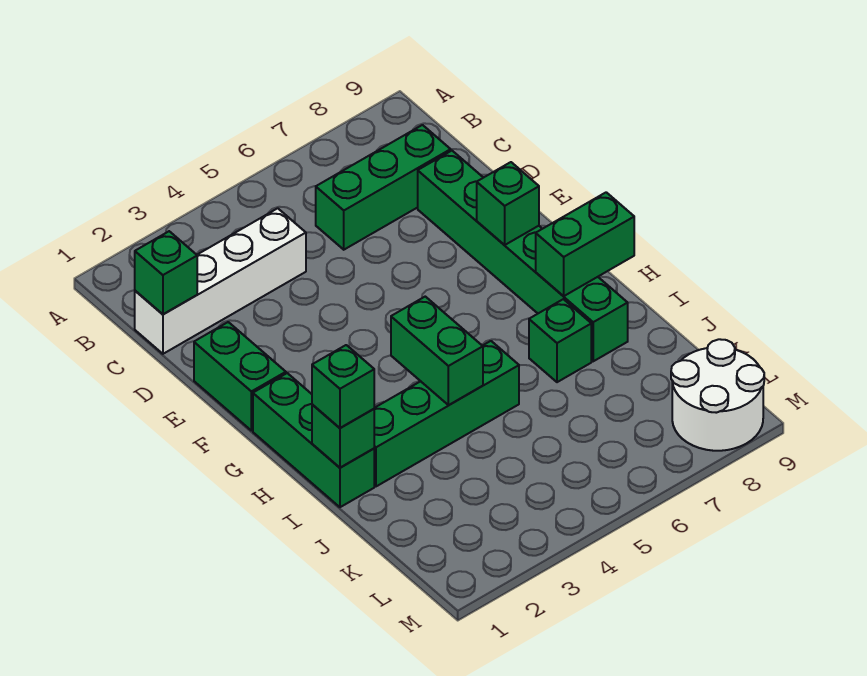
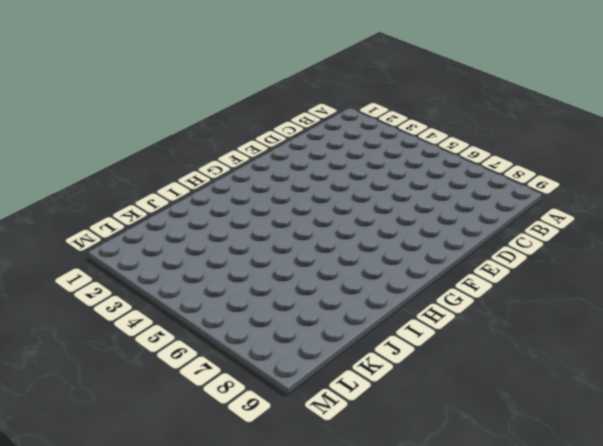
none -> white brick C1:C4 level 1
none -> green brick C6:C8 level 1
none -> green brick D8:I8 level 1

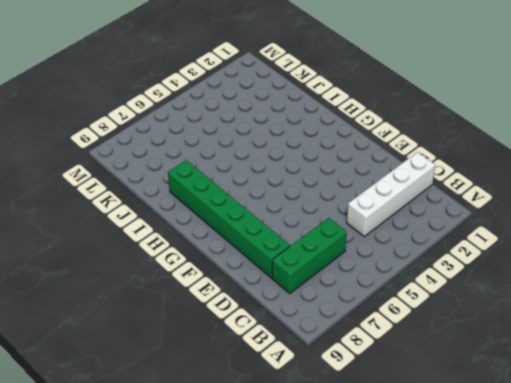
none -> green brick E1:F1 level 1
none -> green brick G1:I1 level 1
none -> green brick I2:I5 level 1

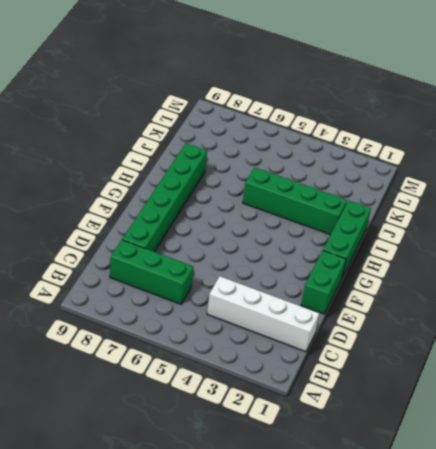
none -> green brick I7 level 1
none -> white round brick L8:M9 level 1
none -> green brick C1 level 2

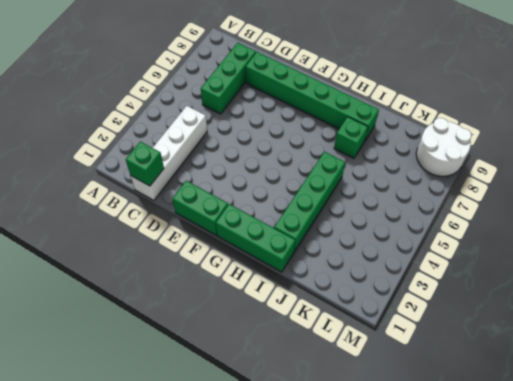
none -> green brick F8 level 2
none -> green brick H4:I4 level 2
none -> green brick H8:H9 level 2

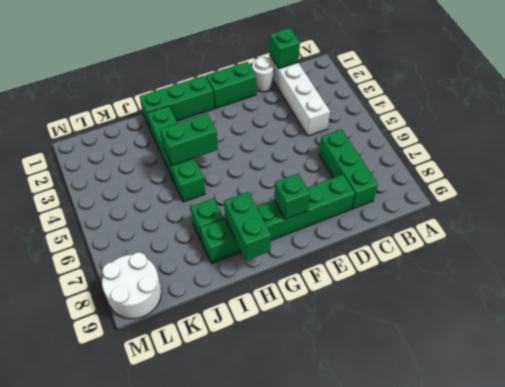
white round brick D1 level 1 -> none
none -> green brick I1 level 2
none -> green brick I1 level 3

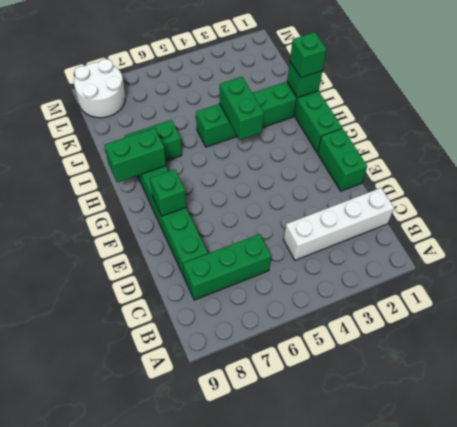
none -> green brick C1 level 2

